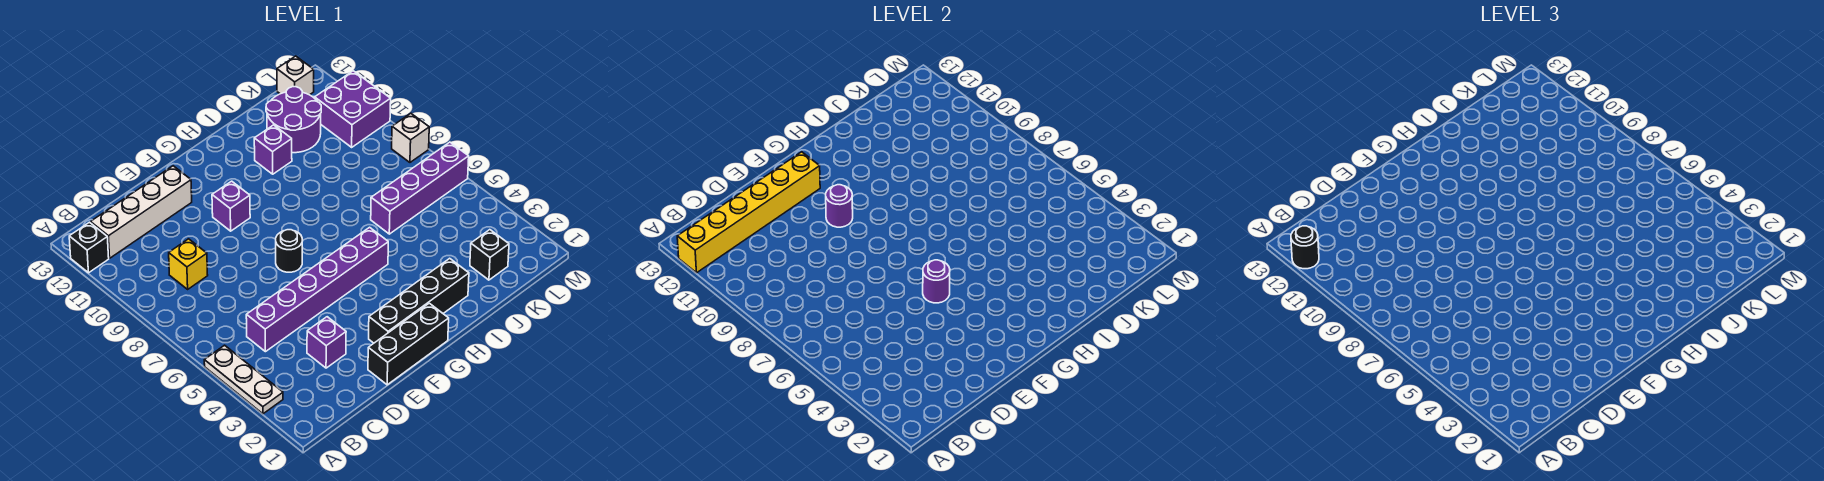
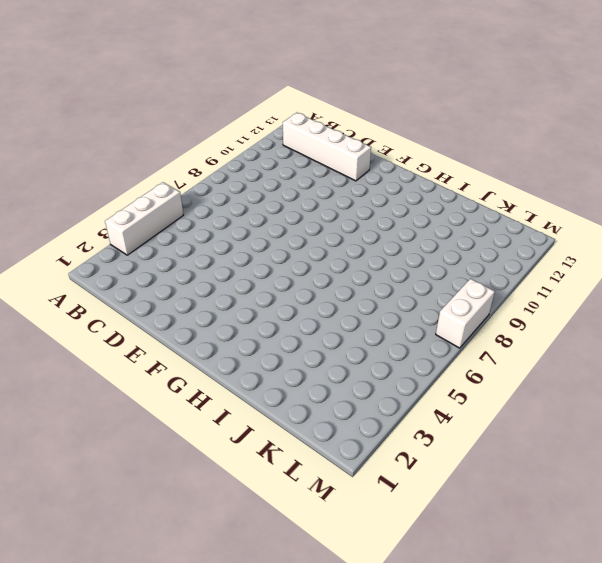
white brick A3:A5 level 1 -> white plate A3:A5 level 1
white brick M7:M8 level 1 -> white brick M8 level 1
none -> black brick A12 level 1
none -> purple brick C5:H5 level 1
none -> yellow brick C9 level 1

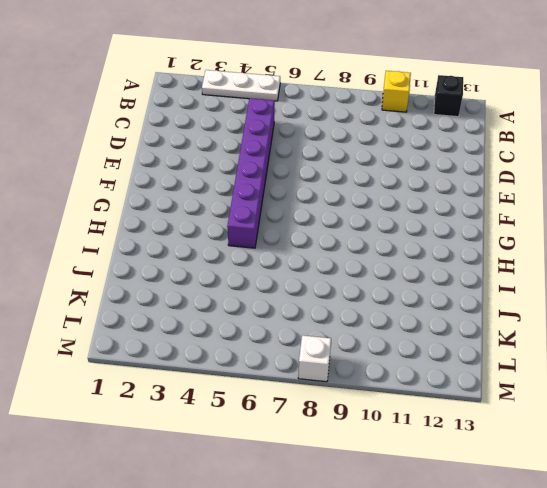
yellow brick A10 level 1 -> yellow brick C9 level 1
none -> white brick B12:E12 level 1
none -> purple brick D3 level 1
none -> black brick E1:G1 level 1

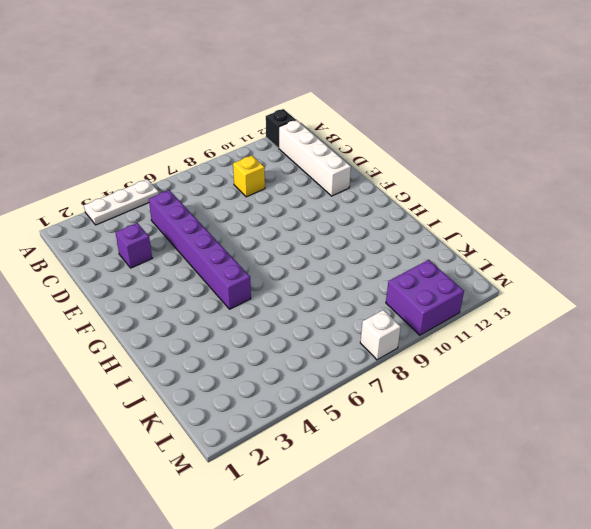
none -> black brick E1:G1 level 1
none -> black brick F2:I2 level 1
none -> black round brick F7 level 1

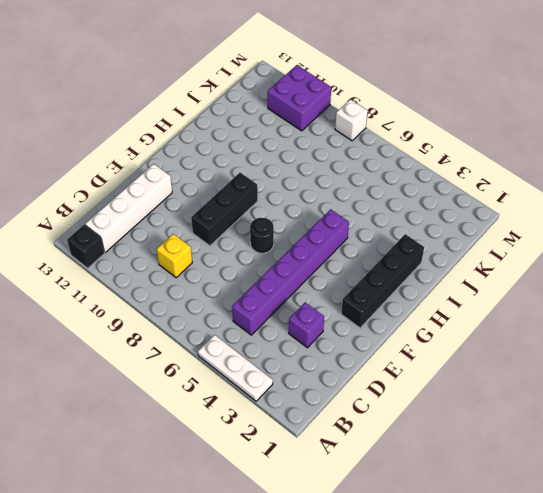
black brick E9:G9 level 1 -> black brick E1:G1 level 1
none -> purple brick F10 level 1
none -> purple brick I11 level 1
none -> purple brick J6:M6 level 1

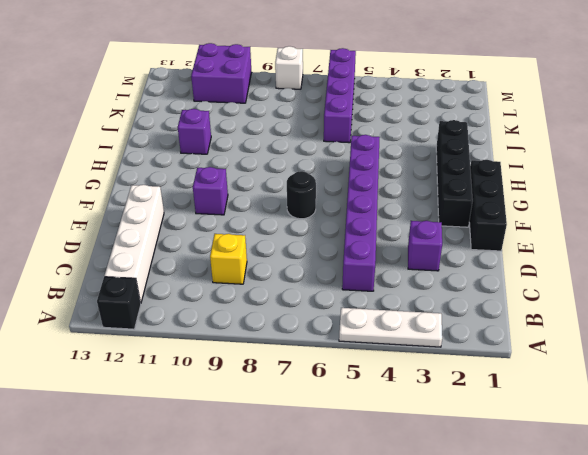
none -> purple round brick J11:K12 level 1
none -> black brick K2 level 1
none -> white brick L13 level 1

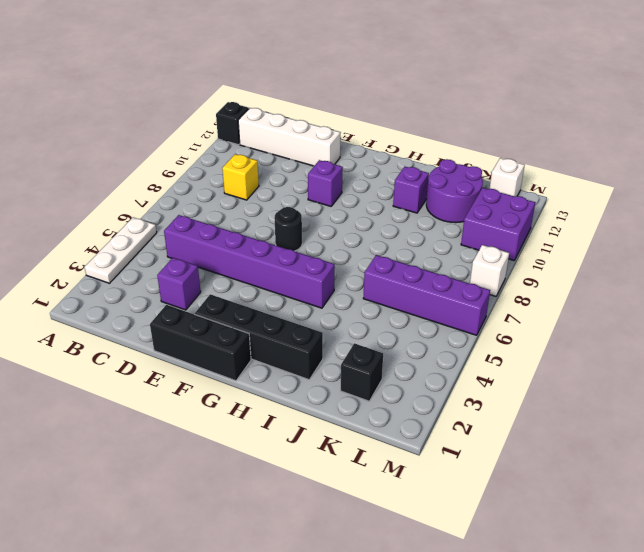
none -> yellow brick A12:F12 level 2
none -> purple round brick F5 level 2
none -> purple round brick F10 level 2

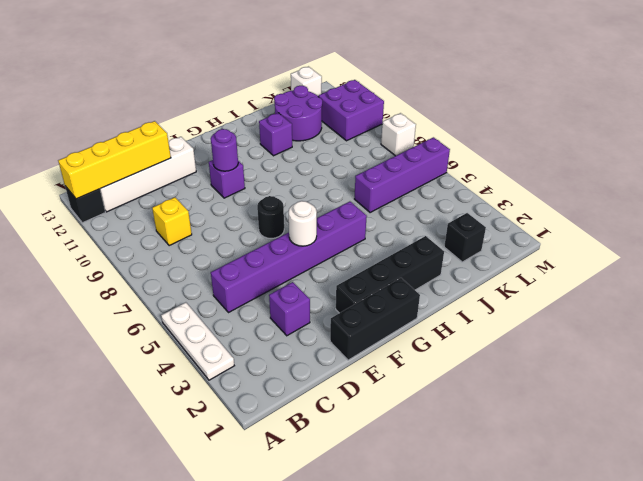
yellow brick A12:D12 level 2 -> yellow brick A12:F12 level 2
white round brick F5 level 2 -> purple round brick F5 level 2
none -> black round brick A12 level 3

